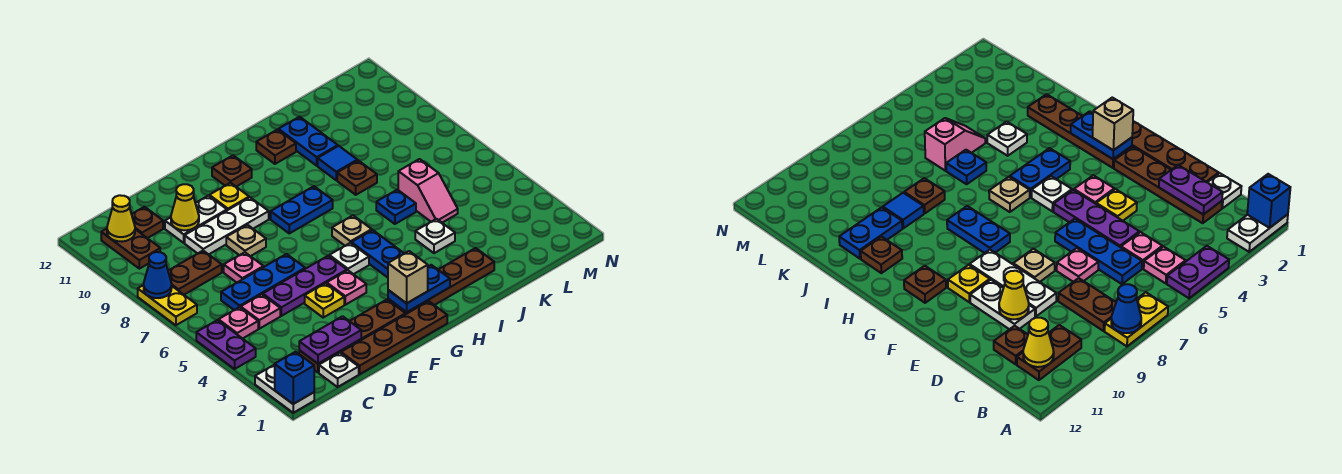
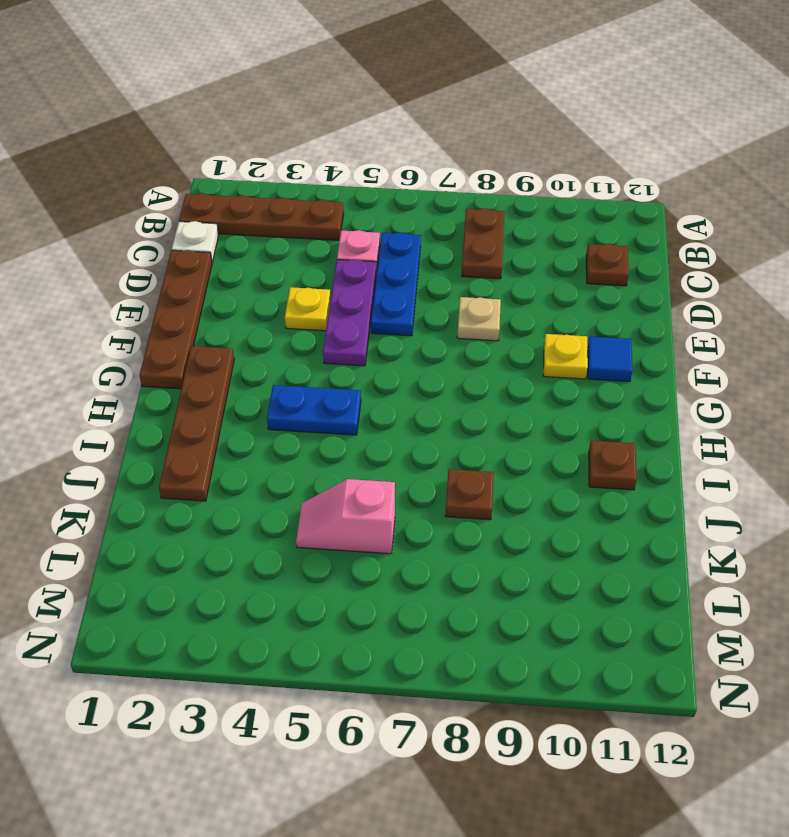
brown plate B1:B4 level 1 -> brown plate C2:F2 level 1
blue tile F11 level 1 -> blue tile J9 level 1
none -> white plate A1:A2 level 1
none -> purple plate A4:A5 level 1
none -> yellow plate A7:A8 level 1
none -> pink plate B5 level 1

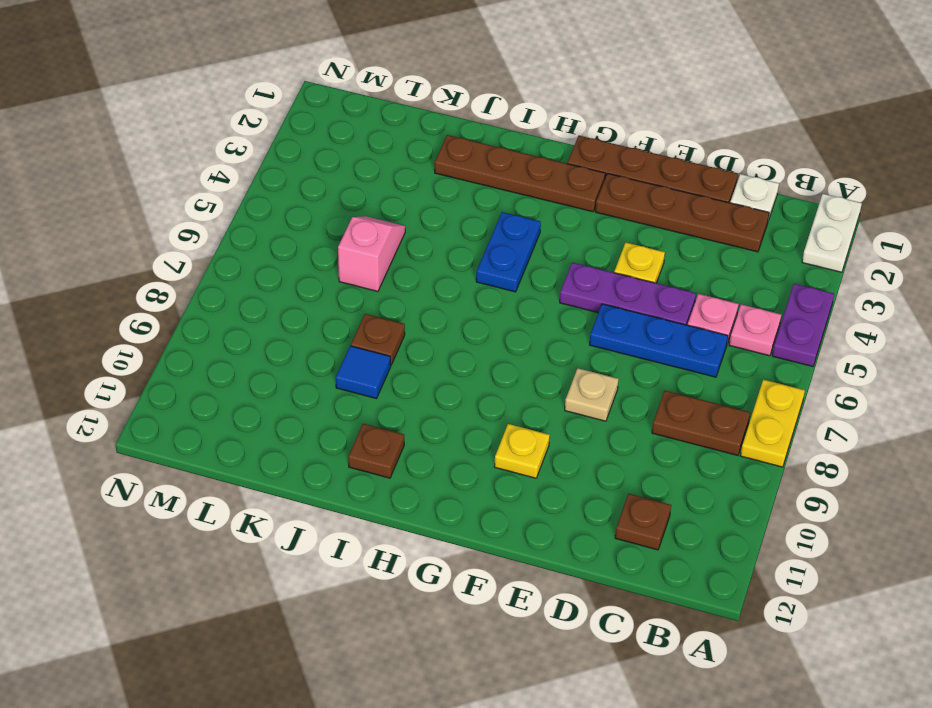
none -> brown plate B10:B11 level 1
none -> pink plate D7 level 1
none -> white plate D9:F9 level 1
none -> white plate D10:E10 level 1

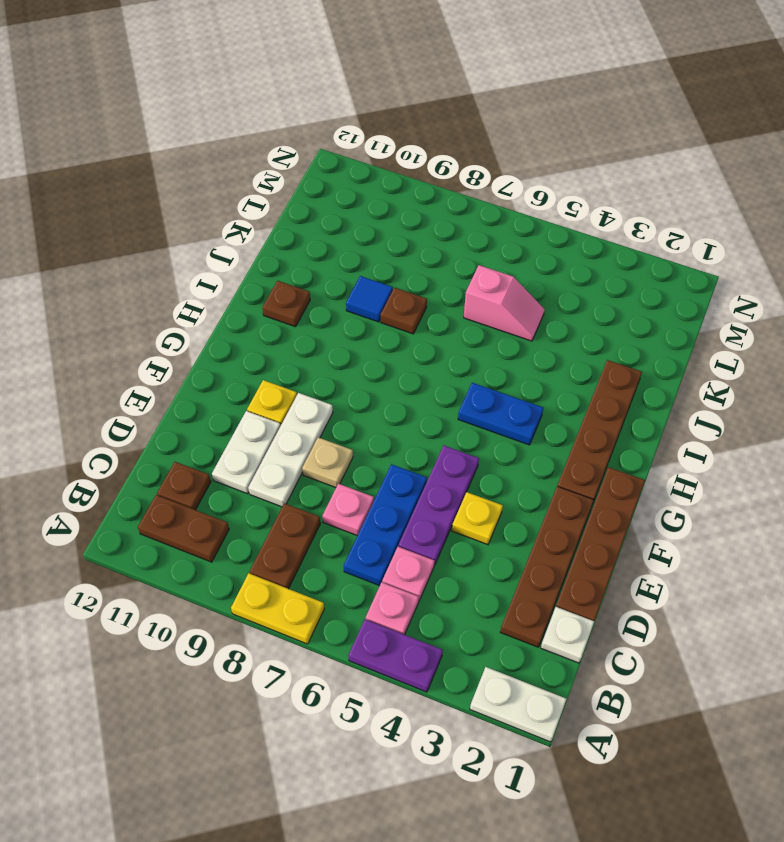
none -> pink plate F4 level 1
none -> white plate G5 level 1
none -> blue plate G8:H8 level 1
none -> brown plate G11 level 1

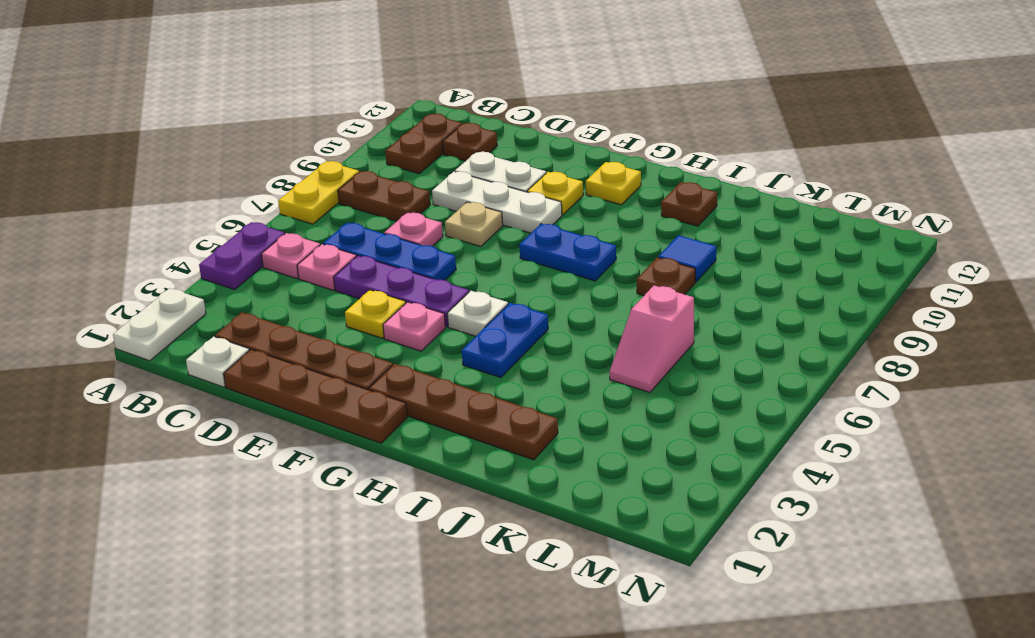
yellow plate G11 level 1 -> brown plate G11 level 1
none -> tan plate H6 level 1
none -> white plate J4 level 1
none -> blue plate J6 level 1
none -> blue plate J10:J11 level 1

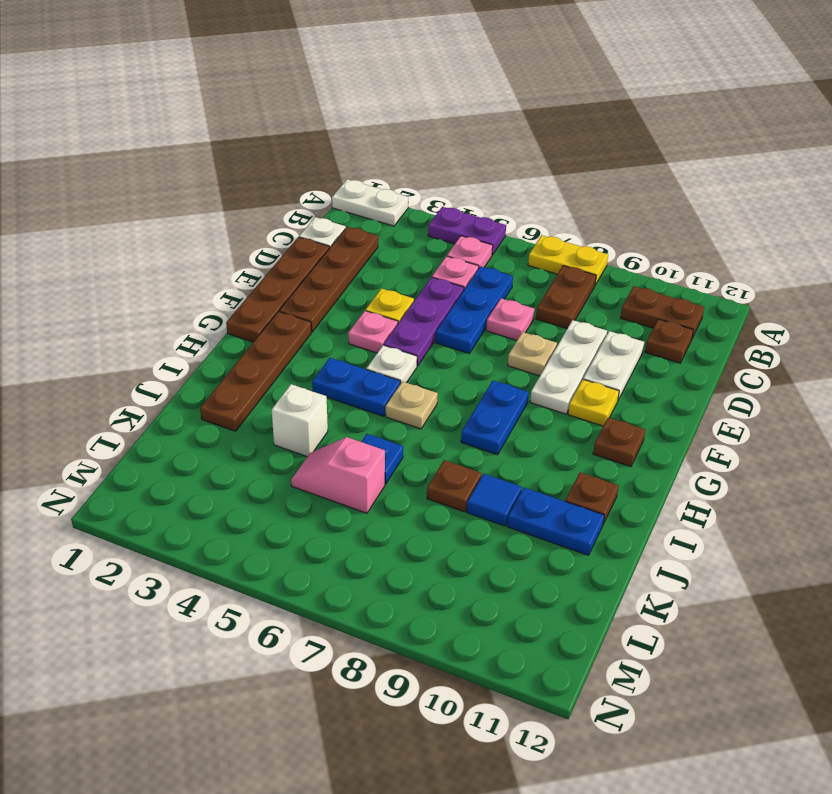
white brick J4 level 1 -> white plate J4 level 1
none -> blue brick A1 level 2
none -> blue cone A8 level 2
none -> yellow cone B11 level 2
none -> purple plate C2:D2 level 2

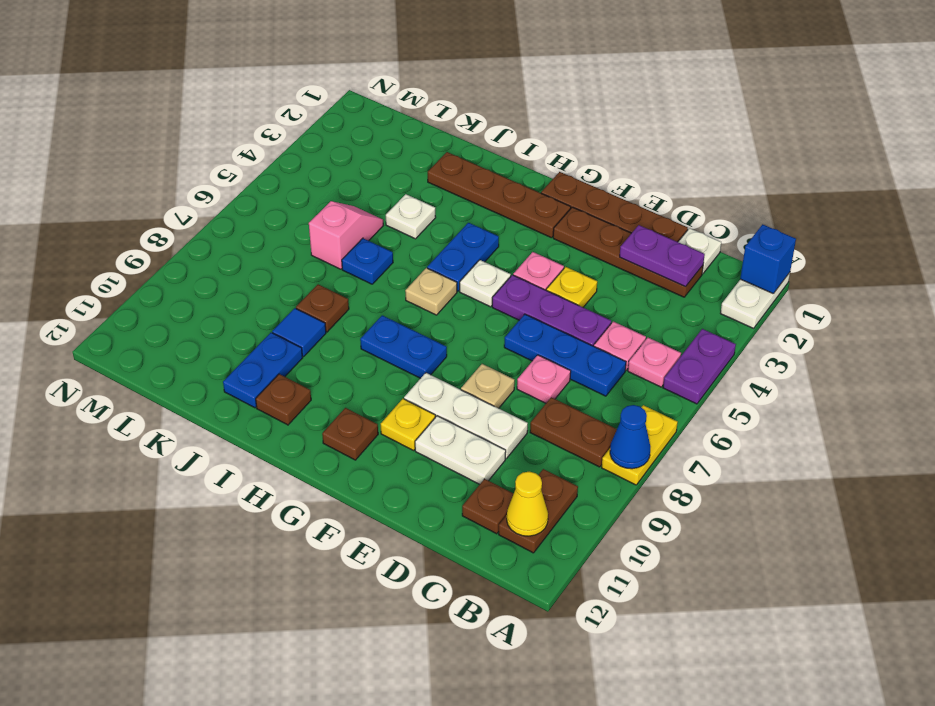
none -> yellow cone D10 level 2
none -> blue plate G2:H2 level 2
none -> tan brick G2 level 3

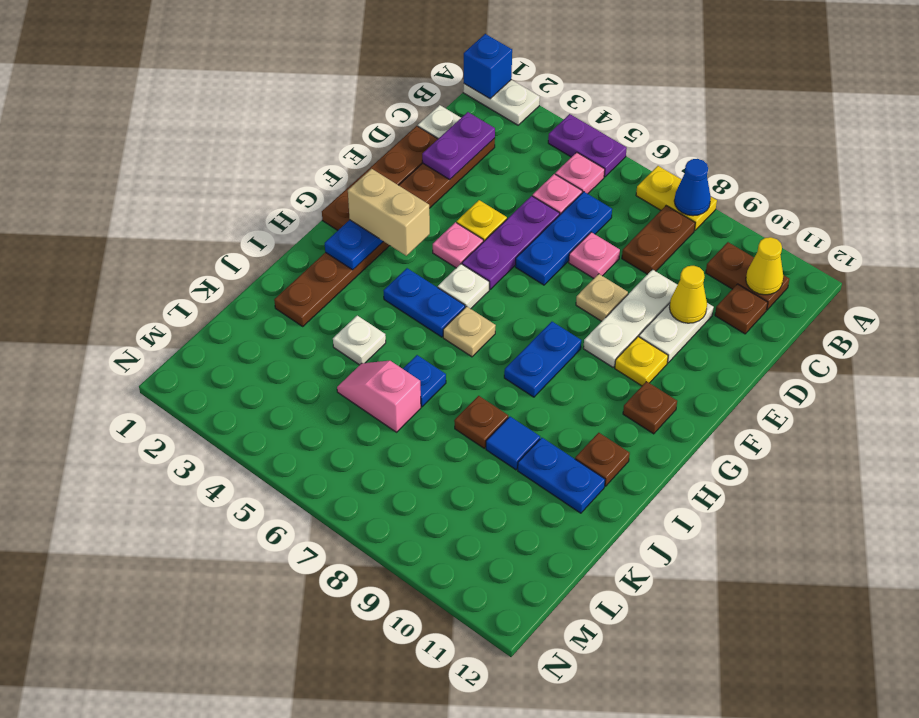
tan brick G2:G3 level 3 -> tan brick G2 level 3

